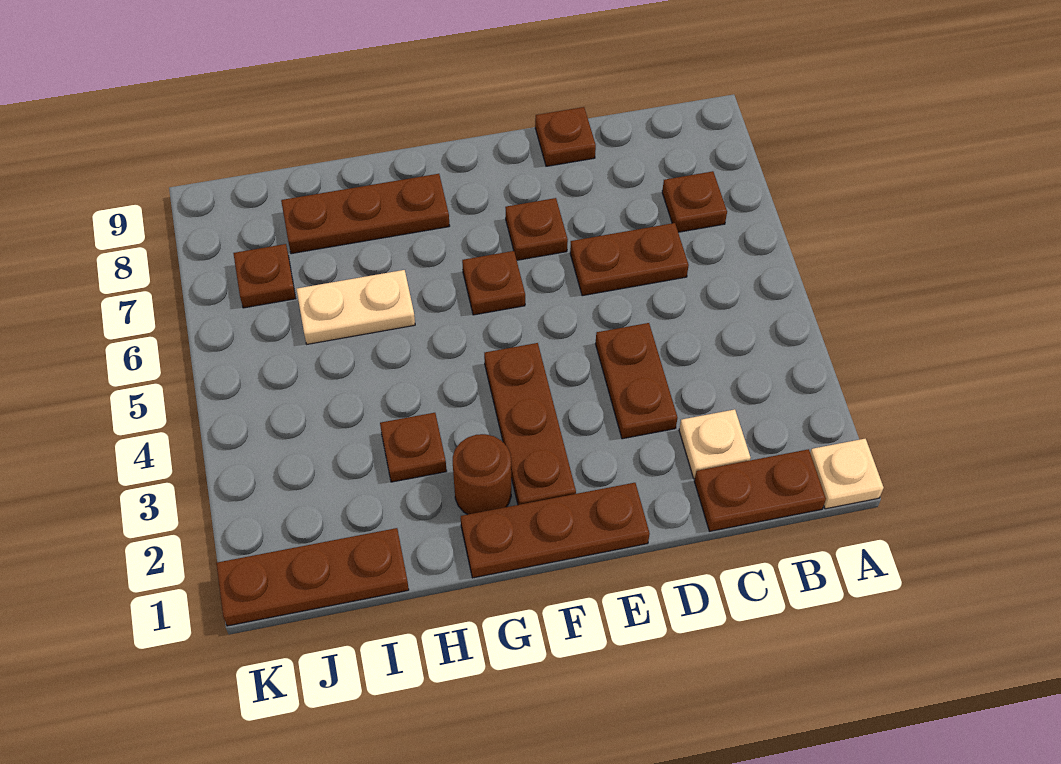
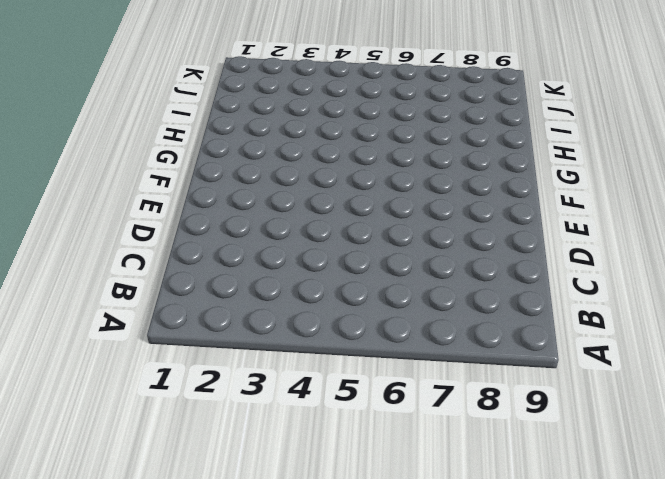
none -> tan plate A1 level 1
none -> brown plate B1:C1 level 1
none -> brown plate B7 level 1

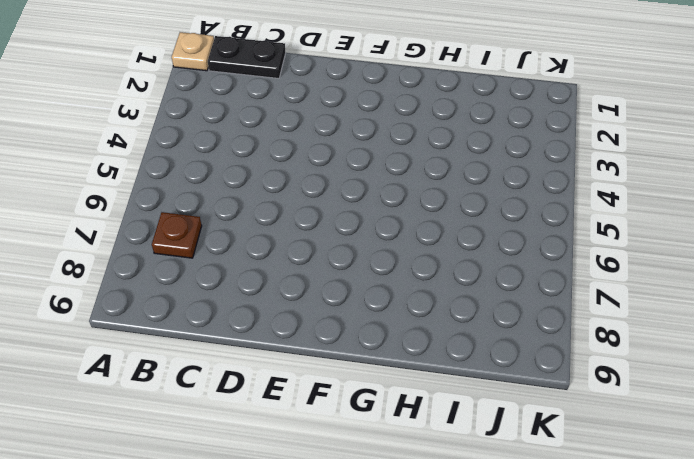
black plate B1:C1 level 1 -> brown plate B1:C1 level 1
none -> tan plate C2 level 1
none -> brown plate C6:D6 level 1
none -> brown plate D3:D4 level 1

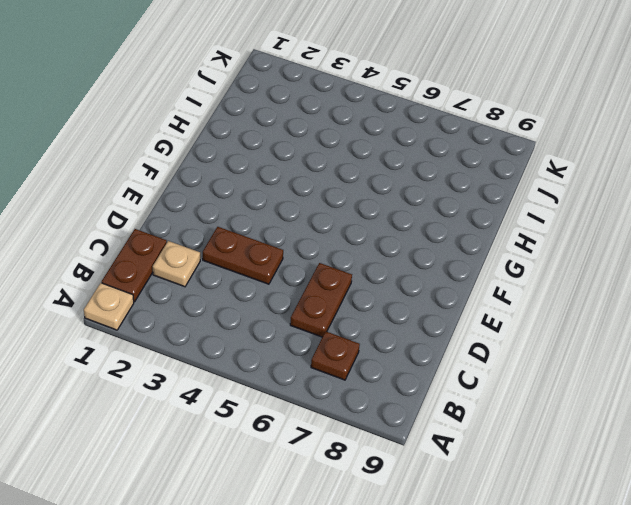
none -> brown plate D9 level 1
none -> brown plate E1:G1 level 1
none -> brown plate E7 level 1

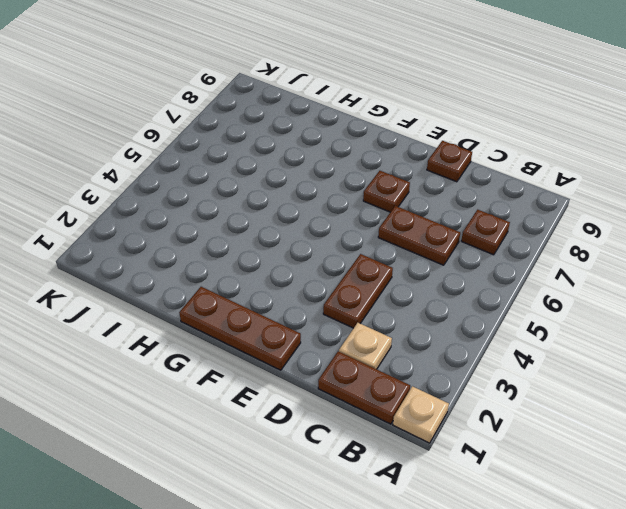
none -> brown plate F2:F4 level 1
none -> brown plate F6 level 1
none -> brown round brick G2 level 1

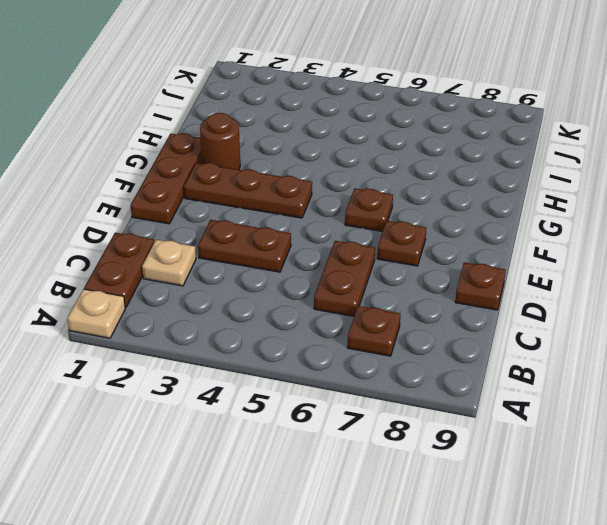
none -> brown plate G8:I8 level 1
none -> brown plate H3 level 1
none -> tan plate H6:I6 level 1

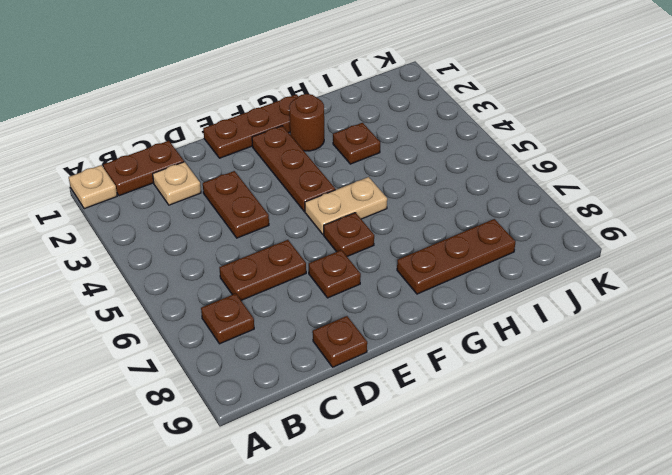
tan plate F5:G5 level 1 -> tan plate H6:I6 level 1
none -> brown plate I1:K1 level 1
none -> brown plate J7 level 1

